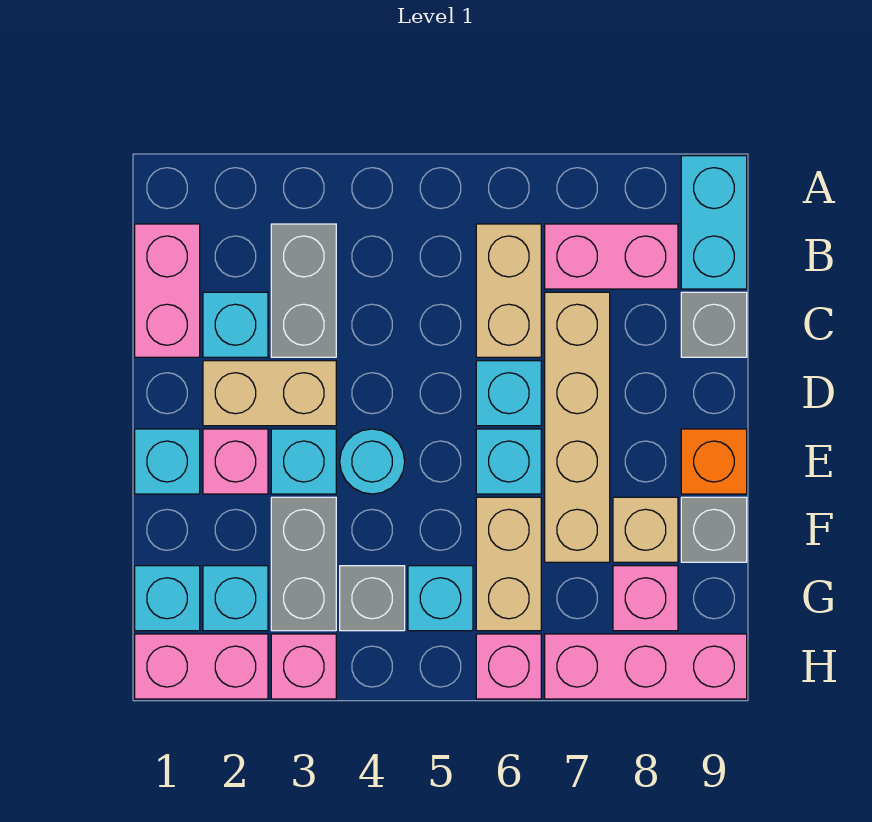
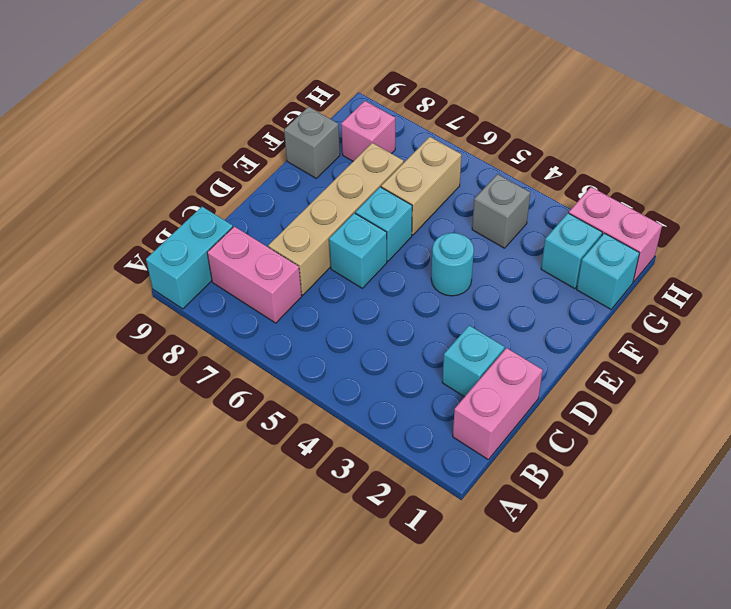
none -> grey brick B3:C3 level 1
none -> tan brick B6:C6 level 1
none -> grey brick C9 level 1

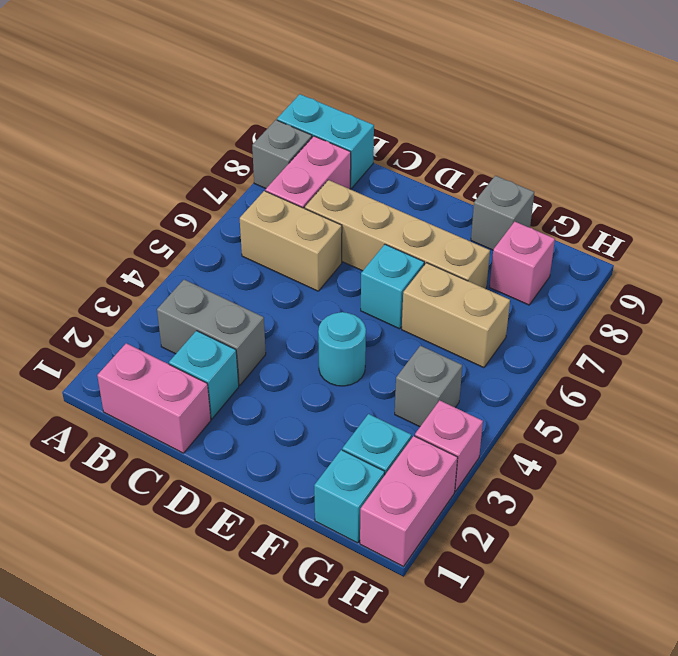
grey brick A8 level 1 -> grey brick C9 level 1
none -> tan brick D2:D3 level 1
none -> cyan brick D6 level 1
none -> cyan brick E1 level 1

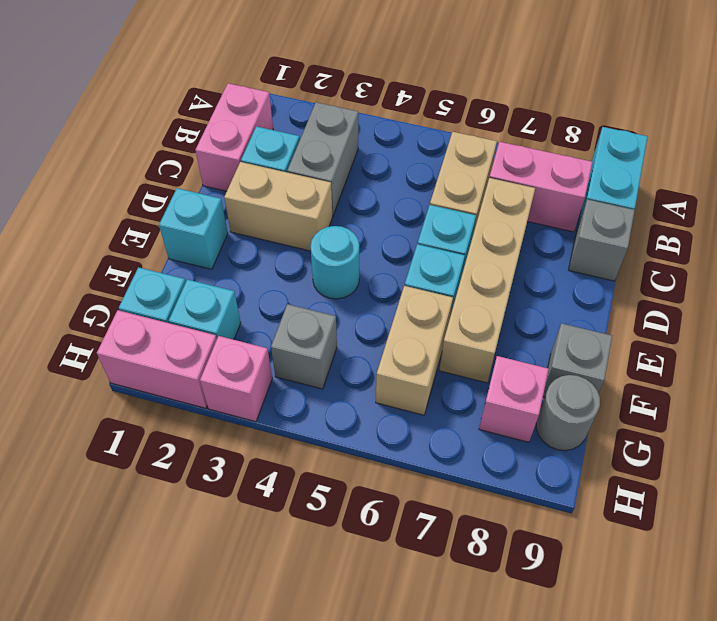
grey round brick G9 level 1 -> none
none -> pink brick E2 level 1
none -> cyan brick E3 level 1
none -> orange brick E9 level 1

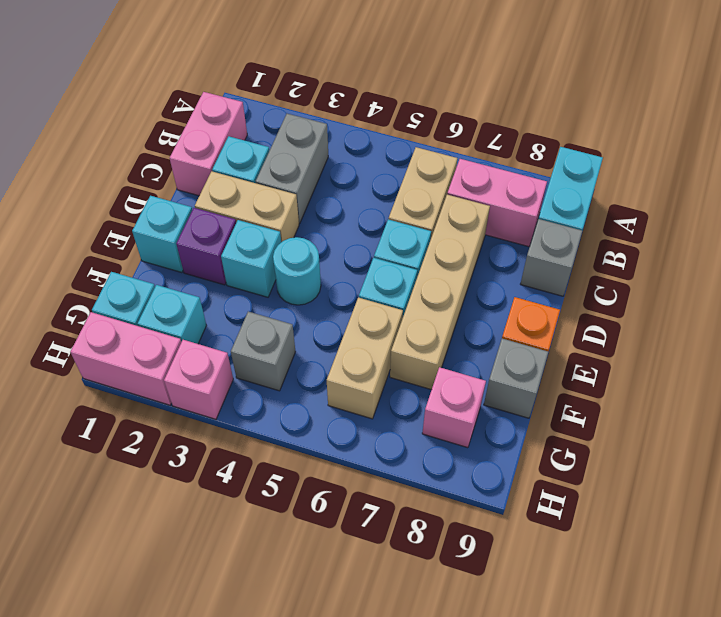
purple brick E2 level 1 -> pink brick E2 level 1
none -> grey brick F3:G3 level 1
none -> tan brick F8 level 1
none -> cyan brick G5 level 1

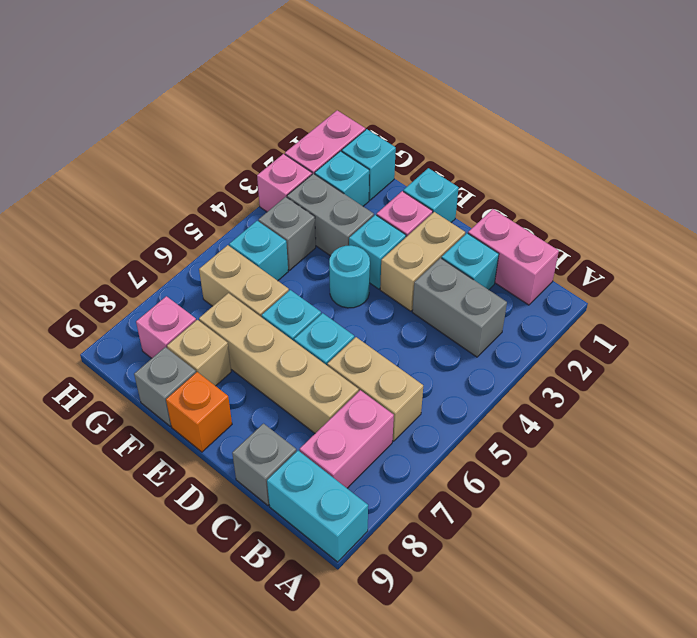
none -> pink brick H6 level 1
none -> pink brick H7:H9 level 1

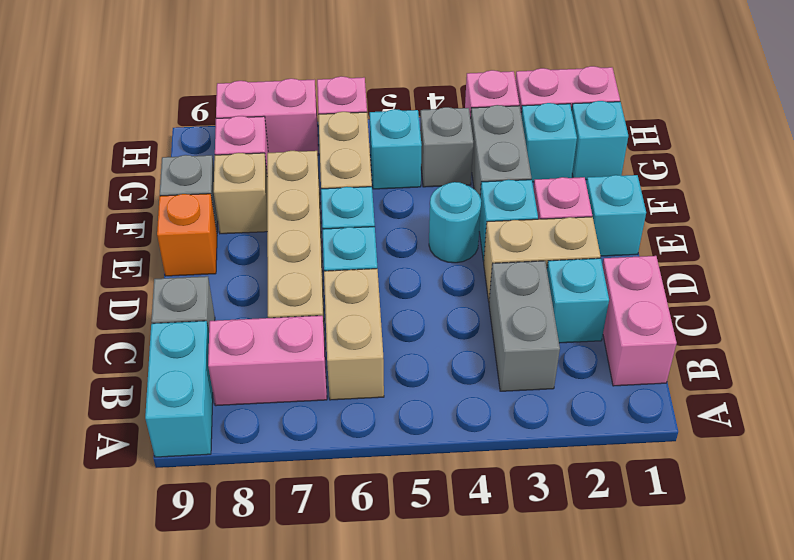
pink brick H7:H8 level 1 -> pink brick H7:H9 level 1

